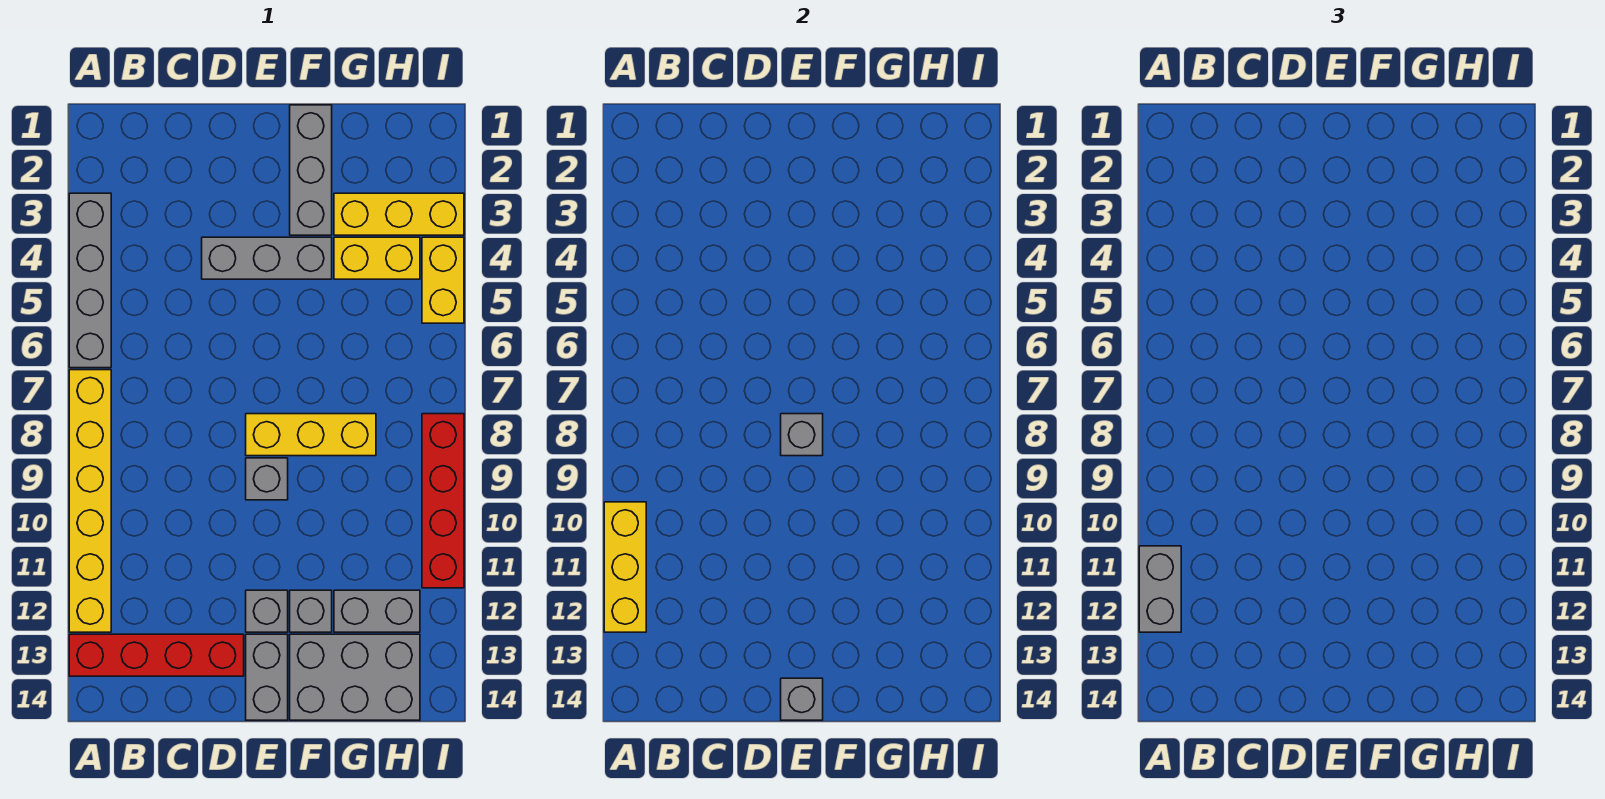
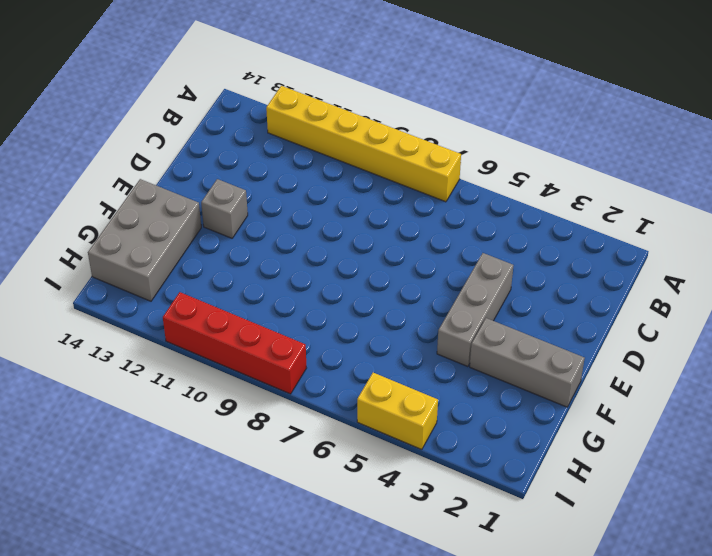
none -> grey brick A3:A6 level 1
none -> red brick A13:D13 level 1
none -> yellow brick E8:G8 level 1

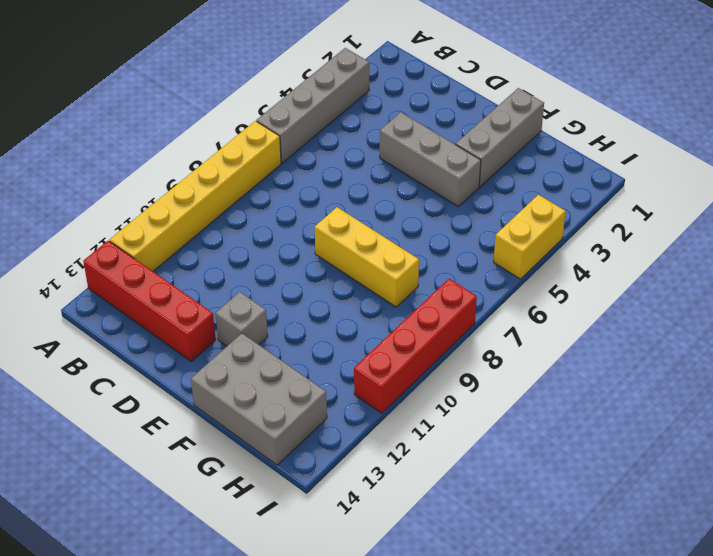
none -> grey brick E9 level 1
none -> grey brick E13:E14 level 1
none -> grey brick F12 level 1

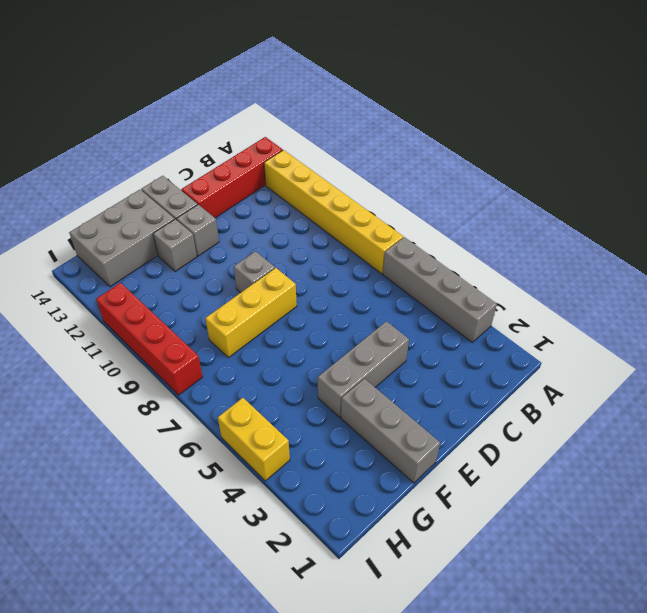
none -> yellow brick G3:I3 level 1
none -> yellow brick G4:H4 level 1
none -> grey brick G12:H12 level 1

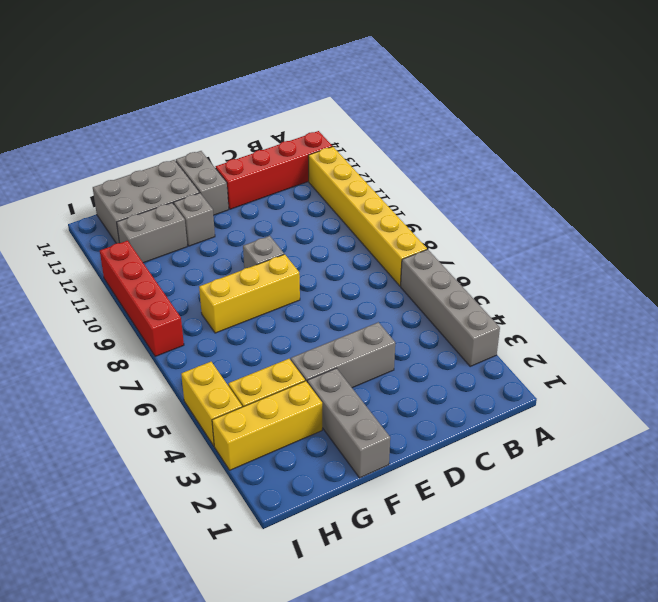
none -> grey brick E12 level 1
none -> yellow brick A10:A12 level 2
none -> grey brick E8 level 2

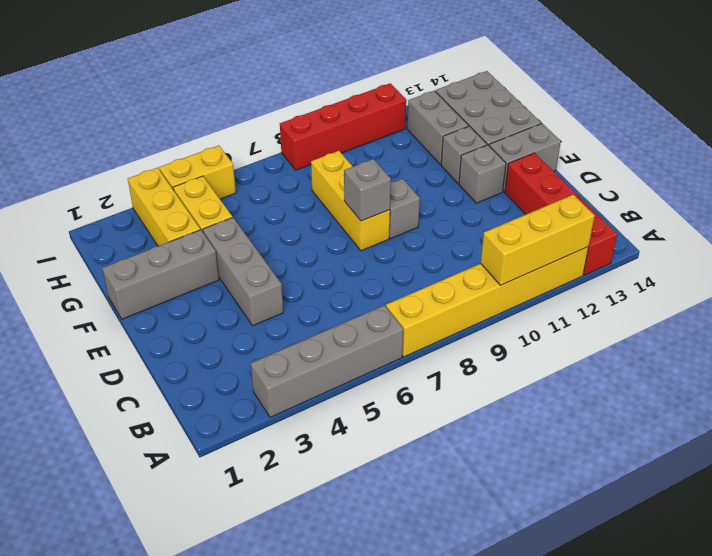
none -> grey brick E14 level 2
none -> grey brick A11:A12 level 3

